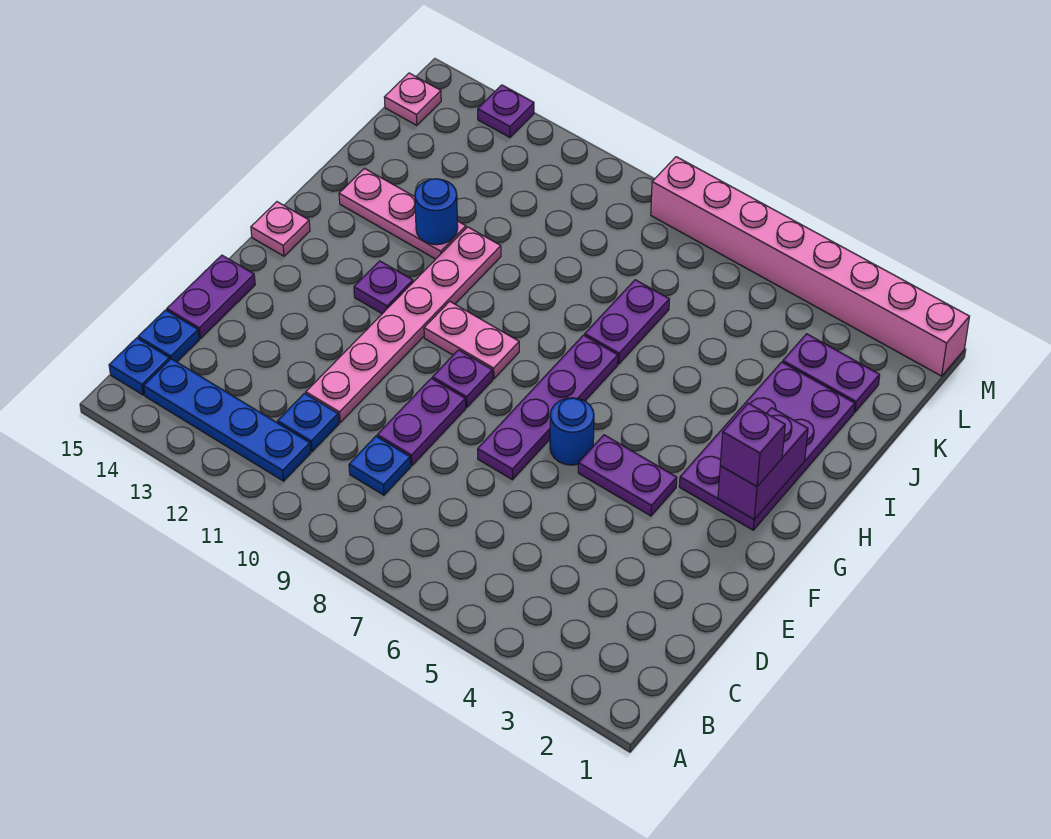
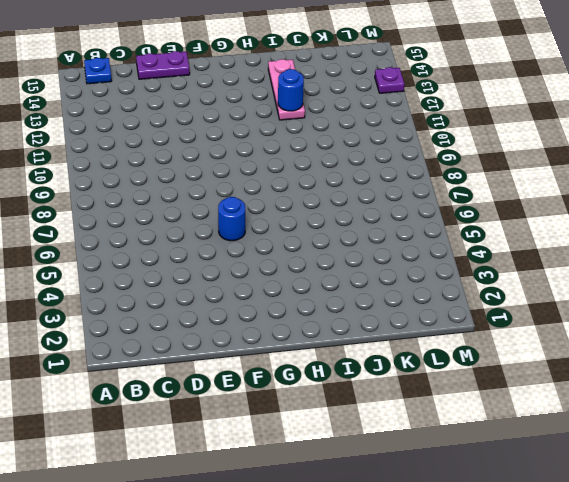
none -> blue plate B11:B14 level 1
none -> blue plate C9 level 1
none -> blue plate C11 level 1

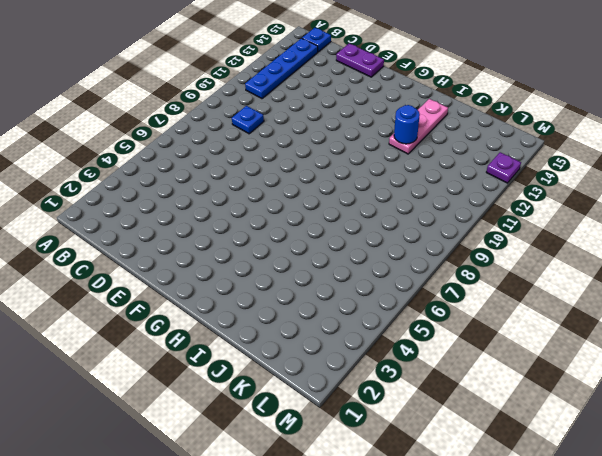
none -> blue plate C11 level 1
none -> blue plate C15 level 1
none -> purple plate D9:E9 level 1

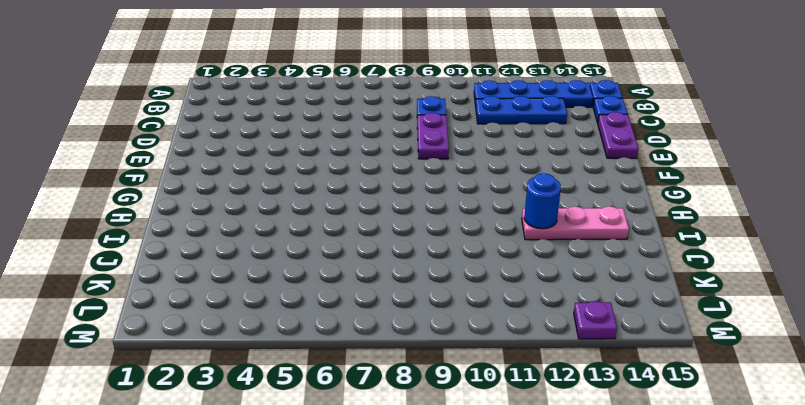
blue plate C11:C13 level 1 -> blue plate C11 level 1
none -> pink plate D11:I11 level 1
none -> purple plate E7:H7 level 1
none -> purple plate F4:F5 level 1

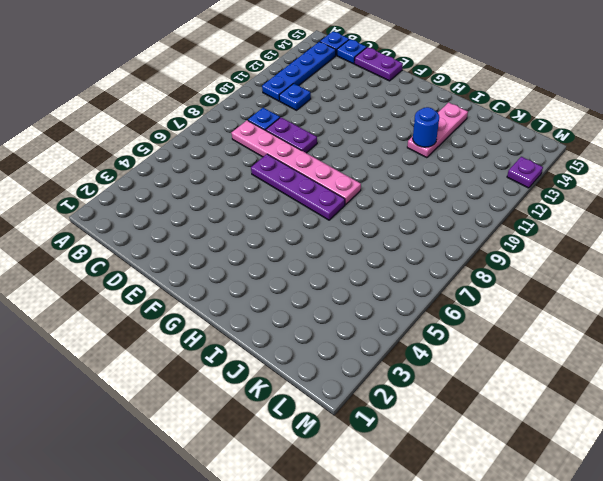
pink plate C8:H8 level 1 -> pink plate D11:I11 level 1
none -> purple plate F4:F5 level 1
none -> blue round brick F6 level 1
none -> purple plate F9 level 1

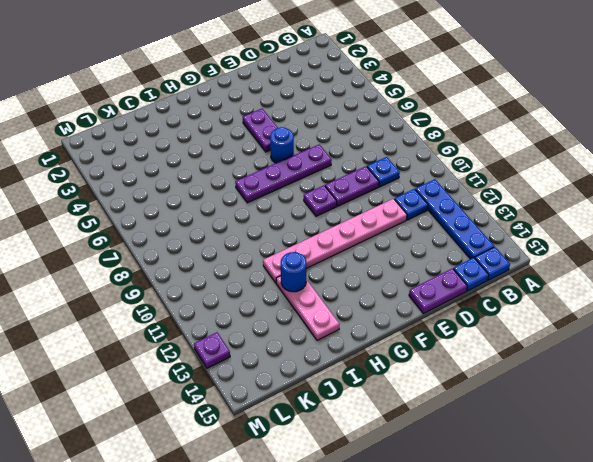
none -> purple plate G2:J3 level 1
none -> pink plate G9:G10 level 1
none -> purple plate G12 level 1

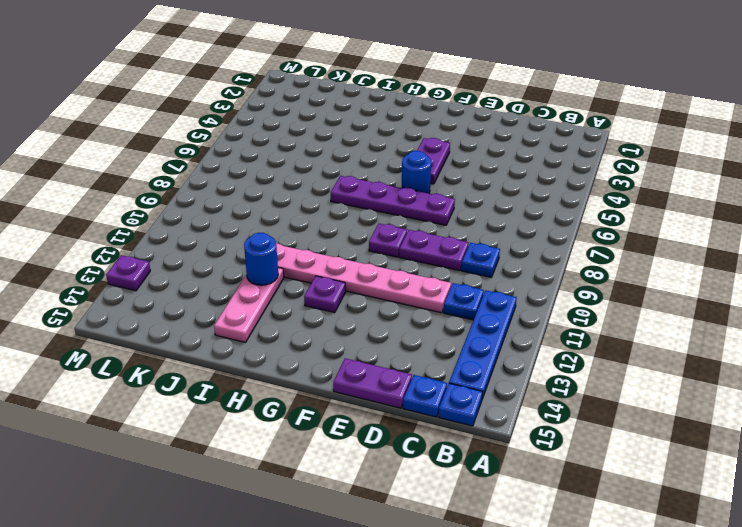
none -> purple plate G2:J3 level 1
none -> pink plate G9:G10 level 1
none -> pink plate G15 level 1

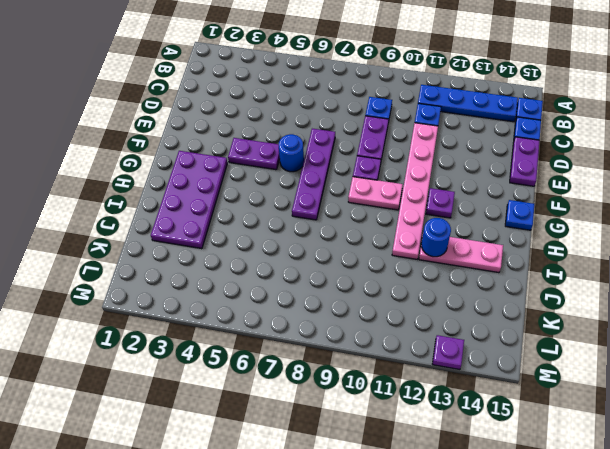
blue plate G15 level 1 -> pink plate G15 level 1
none -> purple plate I7:J7 level 1
none -> purple plate K2:K3 level 1
none -> pink plate L15 level 1

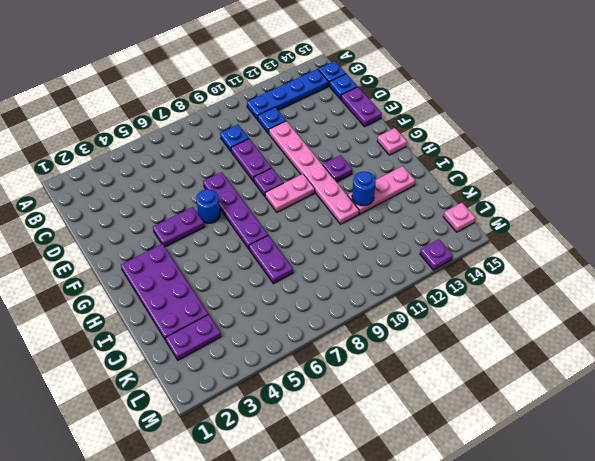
none -> pink brick M1:M8 level 1
none -> purple brick G2:H2 level 2
none -> purple brick G2 level 3

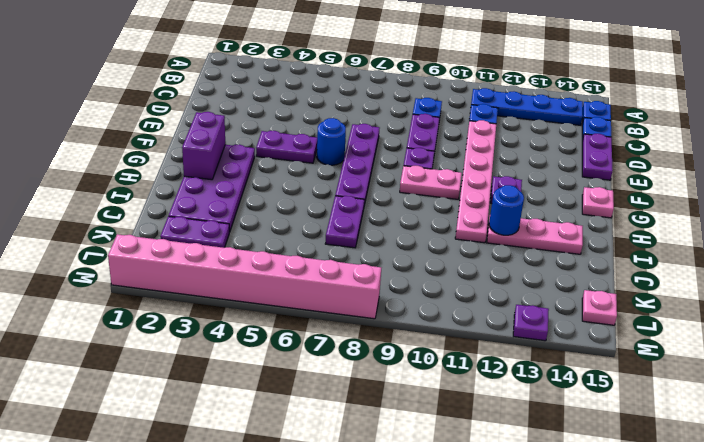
none -> purple brick G2 level 3

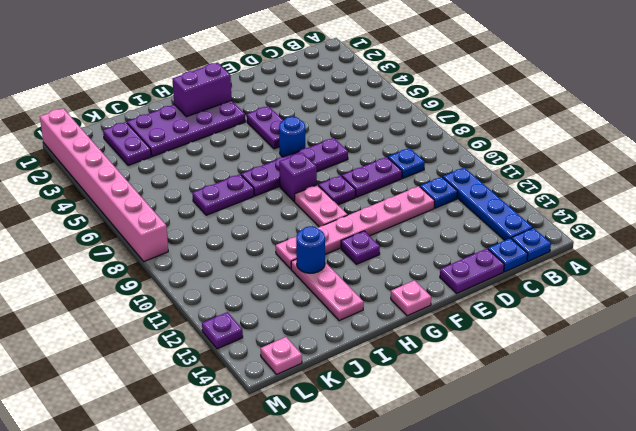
purple brick G8 level 1 -> purple brick G2 level 3

